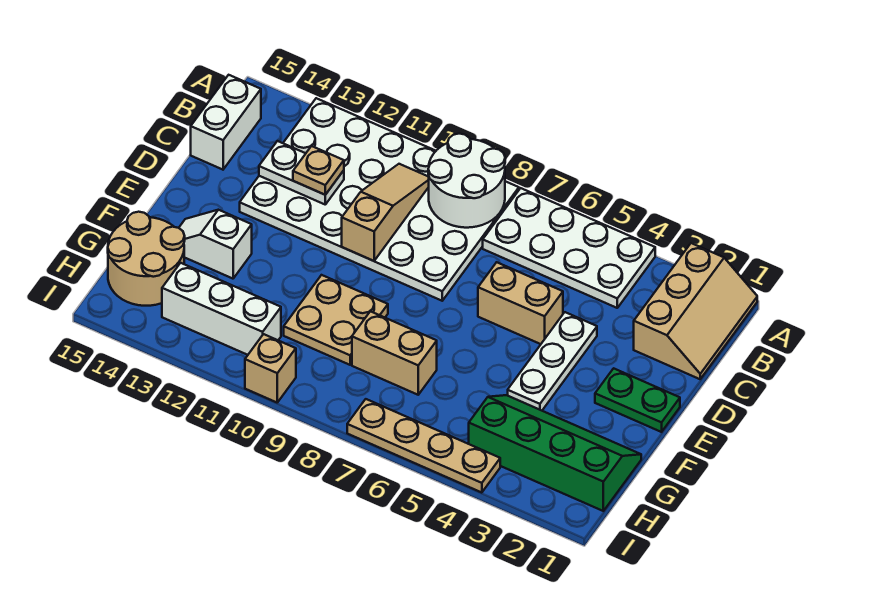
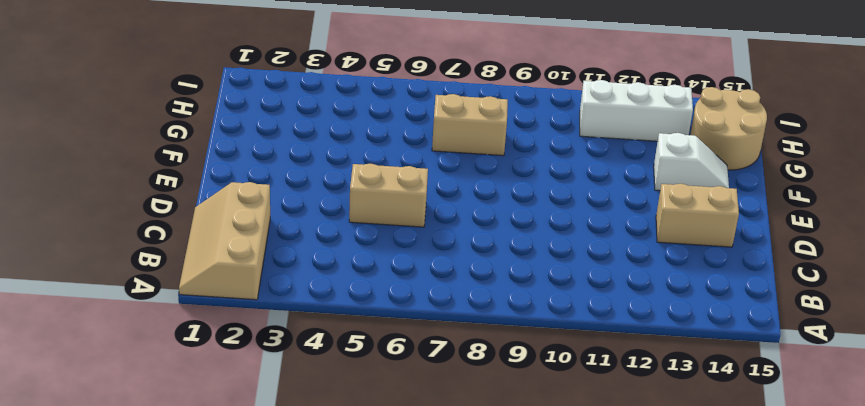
tan brick D13:D14 level 1 -> white plate A8:D13 level 1
none -> white plate A4:B7 level 1
none -> white brick B15:C15 level 1
none -> white plate D4:F4 level 1

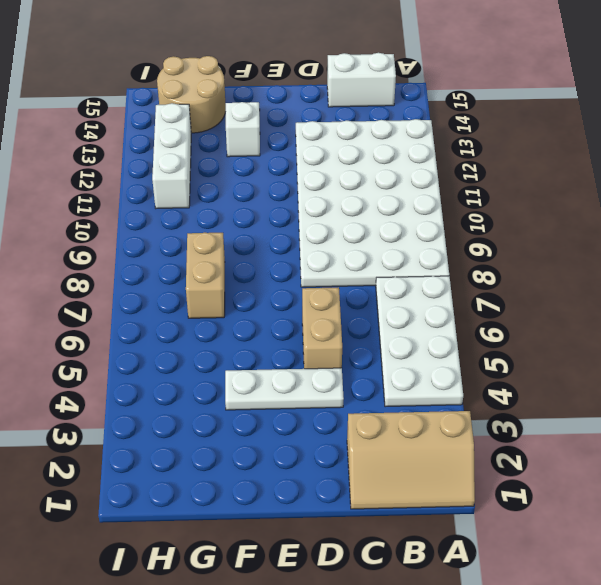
none -> green plate E1:E2 level 1
none -> tan plate F9:G10 level 1
none -> green slope G1:H4 level 1 top H

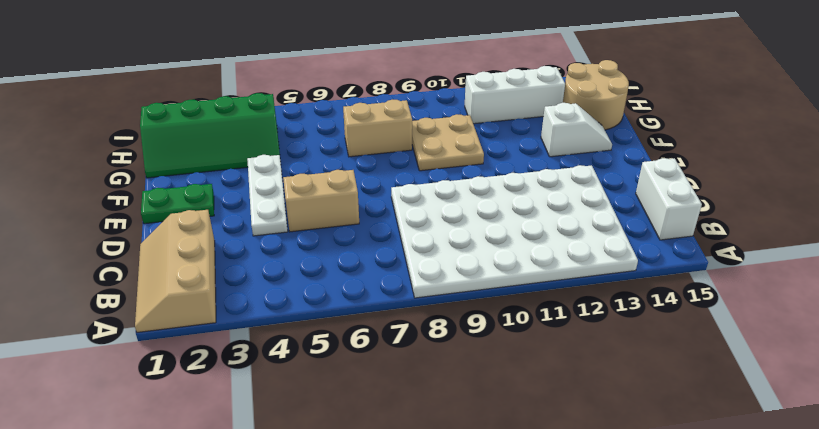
none -> white plate A4:B7 level 1
none -> tan plate I4:I7 level 1
none -> tan brick I10 level 1

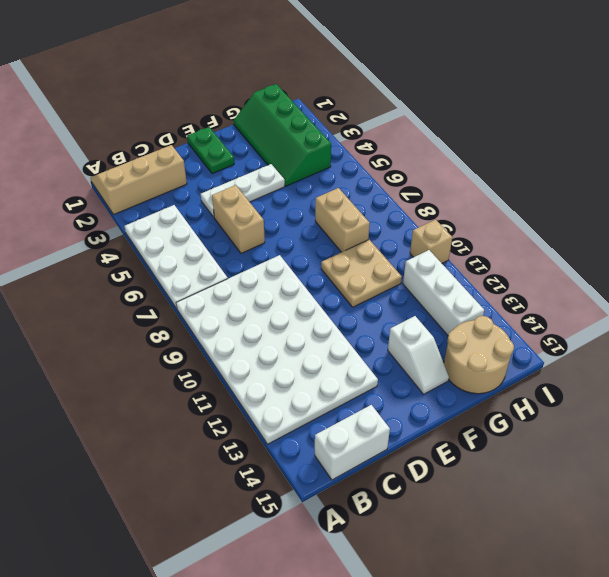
none -> tan plate I4:I7 level 1
none -> white round brick A8:B9 level 2
none -> tan slope B10:D10 level 2 top D

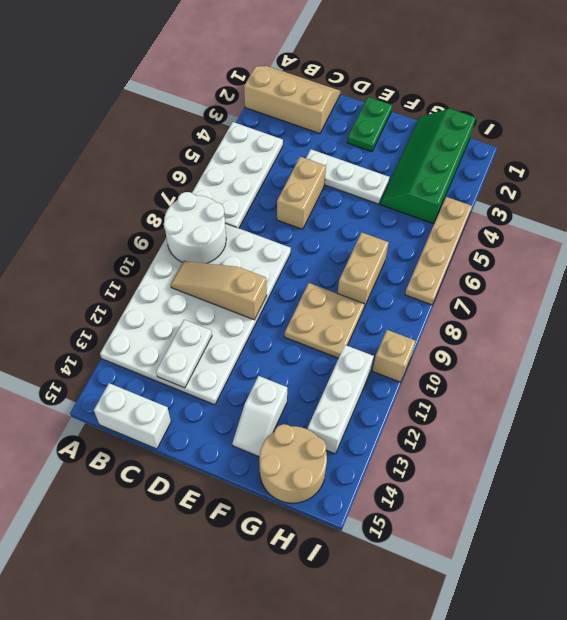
none -> tan plate C12 level 3

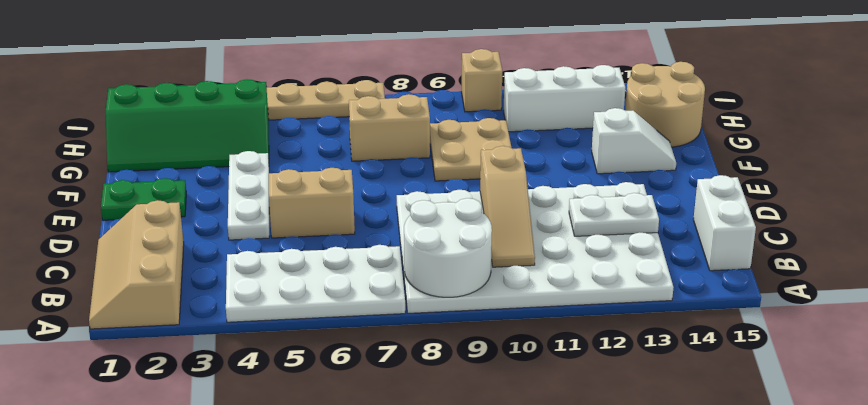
none -> tan plate C12 level 3

